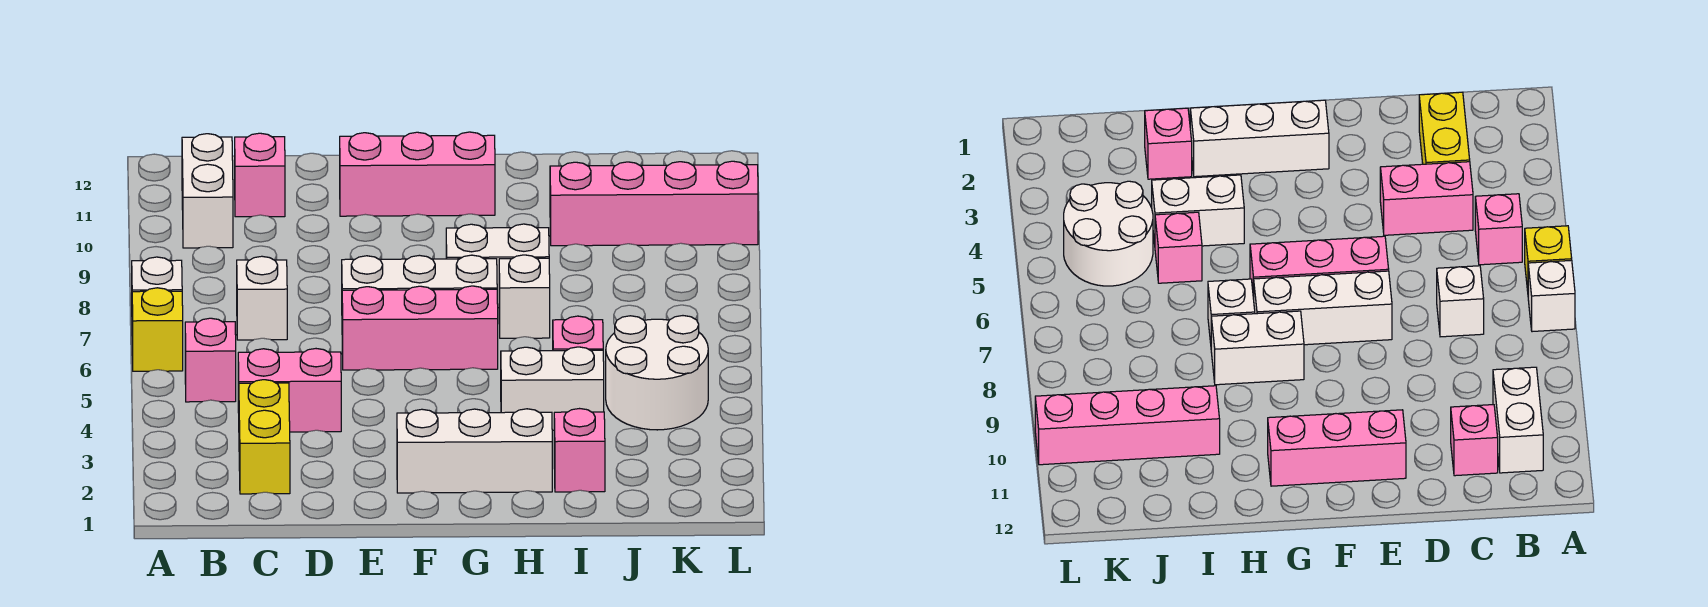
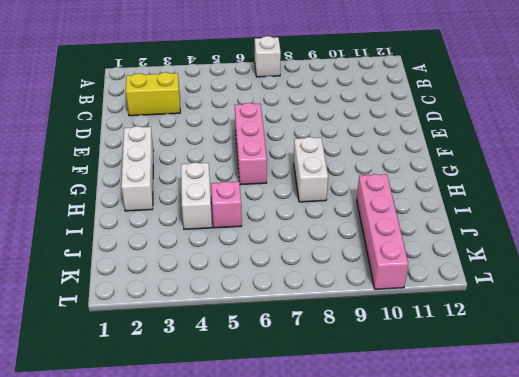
none -> yellow brick A6 level 1
none -> pink brick B5 level 1
none -> white brick B10:B11 level 1

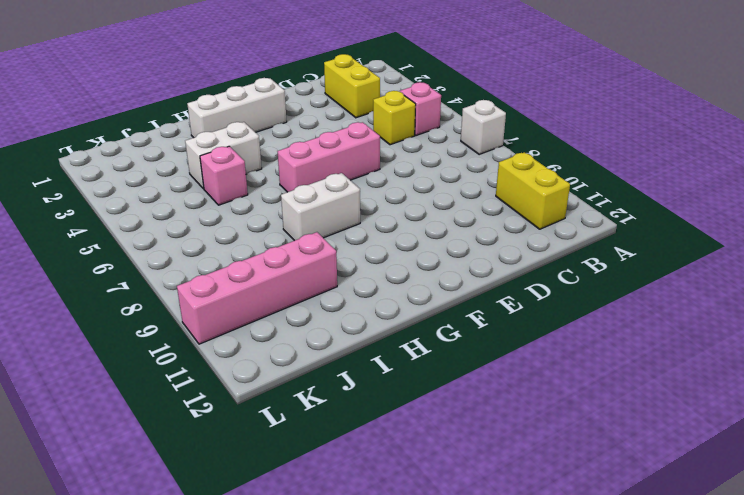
yellow brick B10:B11 level 1 -> white brick B10:B11 level 1
yellow brick C5 level 1 -> yellow brick A6 level 1
none -> pink brick C4:D4 level 1
none -> white brick C7 level 1
none -> pink brick C11 level 1

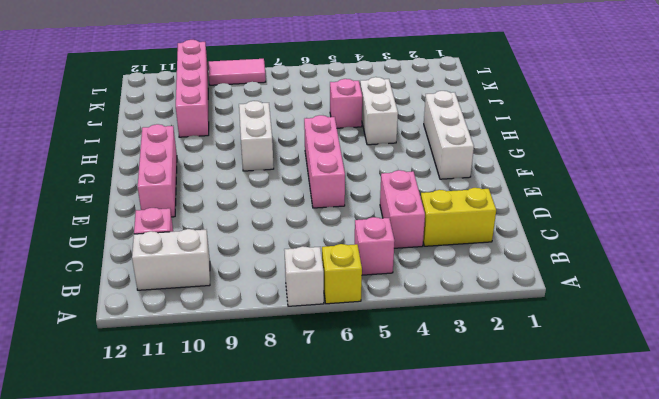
pink tile L8:L9 level 1 -> none
none -> white brick C7 level 1
none -> white brick E7:G7 level 1
none -> white brick H7 level 1

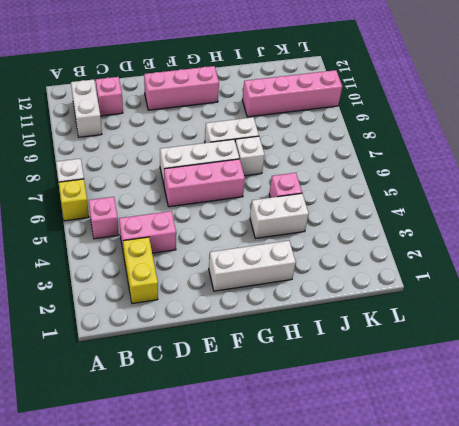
none -> white brick C7 level 1
none -> pink brick I2 level 1
none -> white round brick J4:K5 level 1

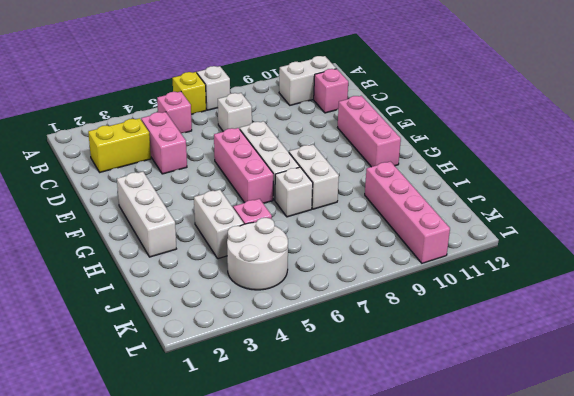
none -> pink brick I2 level 1

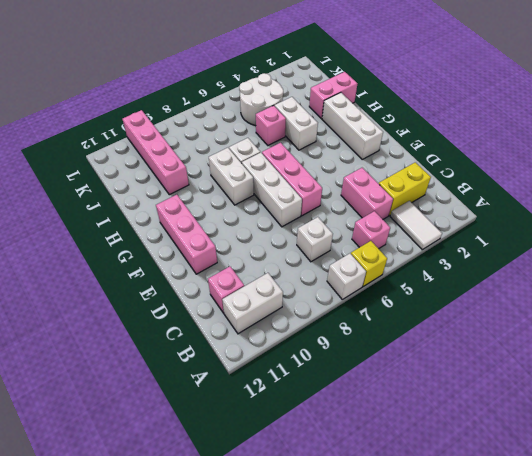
white tile A3:B3 level 1 -> none
pink brick I1:I2 level 1 -> pink brick I2 level 1

